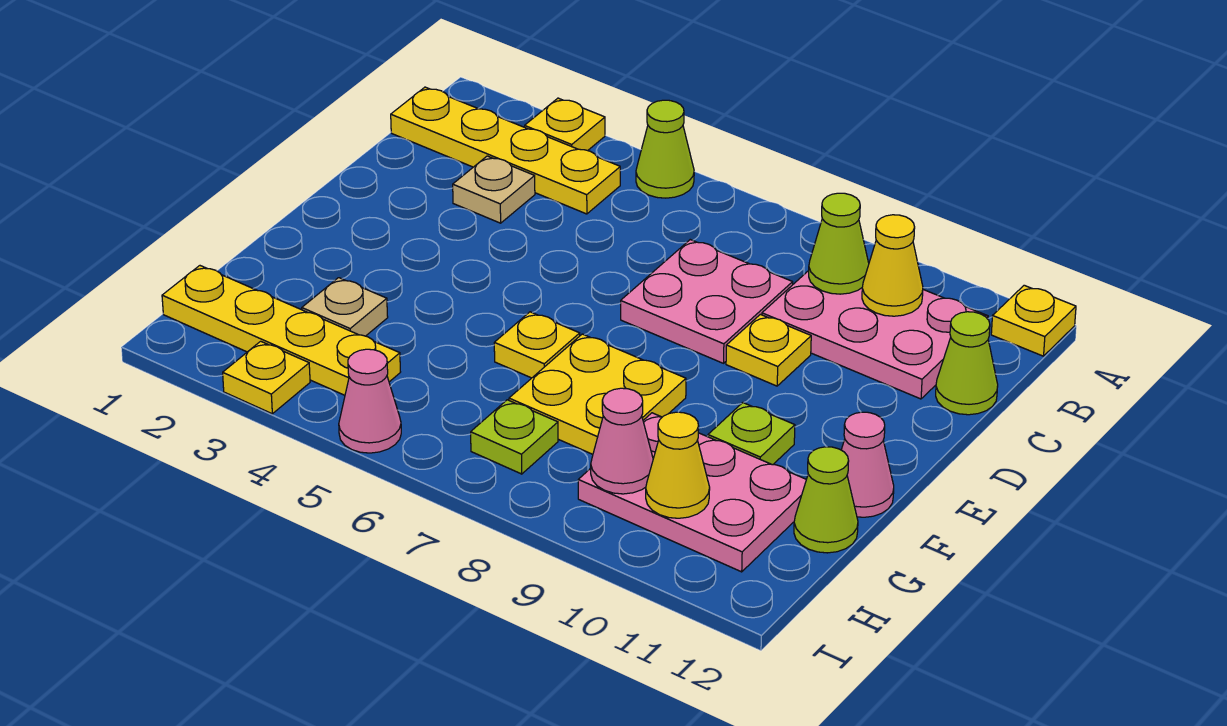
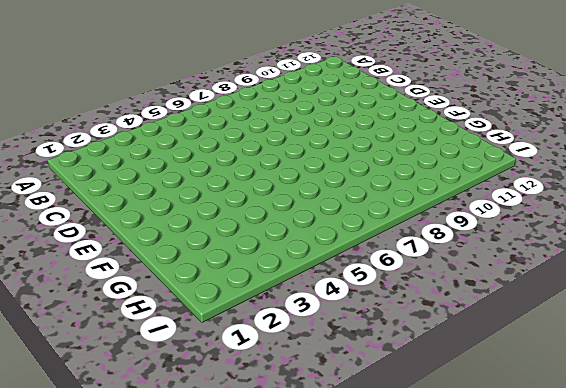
none -> yellow plate A3 level 1
none -> lime cone A5 level 1
none -> yellow plate A12 level 1

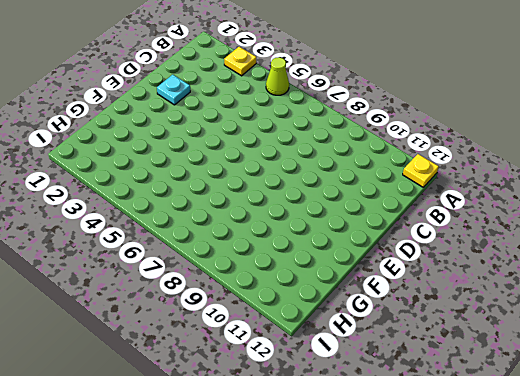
cyan plate D2 level 1 -> none
none -> yellow plate B1:B4 level 1
none -> pink plate B9:C11 level 1
none -> tan plate C3 level 1

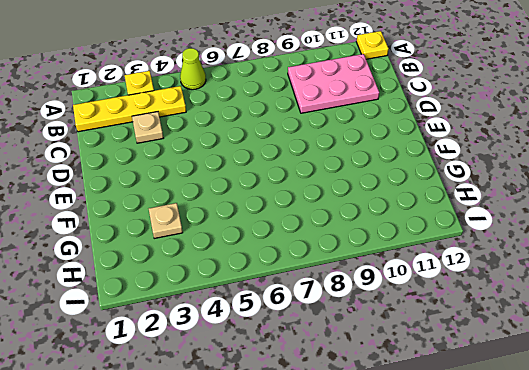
none -> pink plate C7:D8 level 1
none -> lime cone C12 level 1
none -> yellow plate D9 level 1

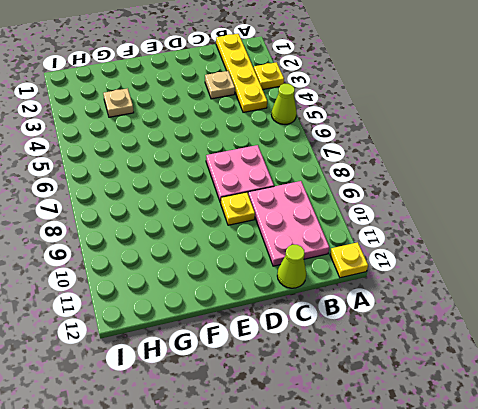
none -> yellow plate F6 level 1
none -> yellow plate F7:G8 level 1
none -> lime plate F10 level 1

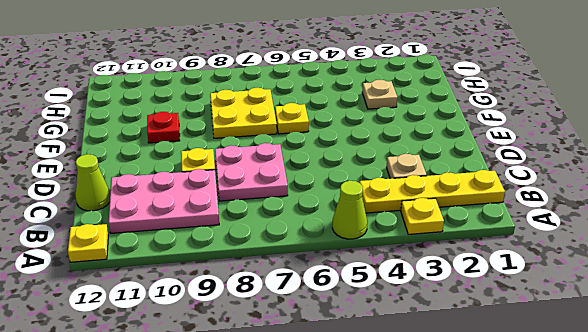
red plate F10 level 1 -> lime plate F10 level 1
none -> pink cone F12 level 1
none -> pink plate G9:H11 level 1
none -> lime cone G12 level 1

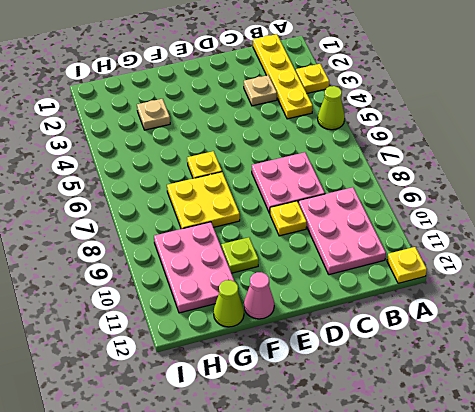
none -> lime cone C12 level 1
none -> yellow plate H1:H4 level 1
none -> lime plate H7 level 1

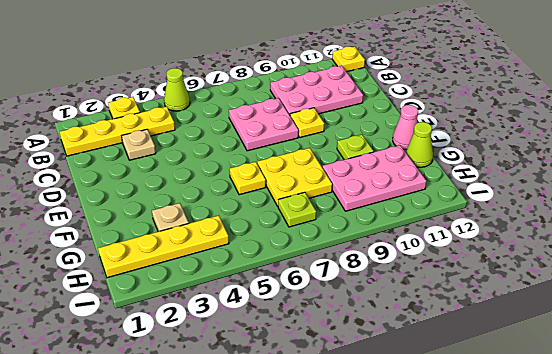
none -> lime cone C12 level 1
none -> yellow plate I3 level 1
none -> pink cone I5 level 1

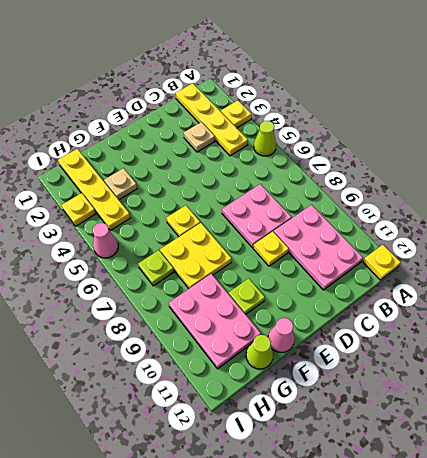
none -> lime cone C12 level 1
none -> lime cone B9 level 2
none -> yellow cone B10 level 2

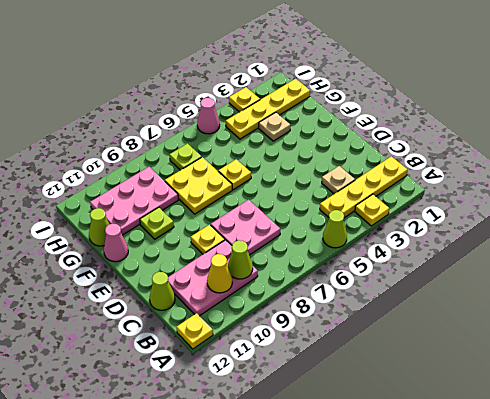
none -> pink cone H9 level 2
none -> yellow cone H10 level 2

